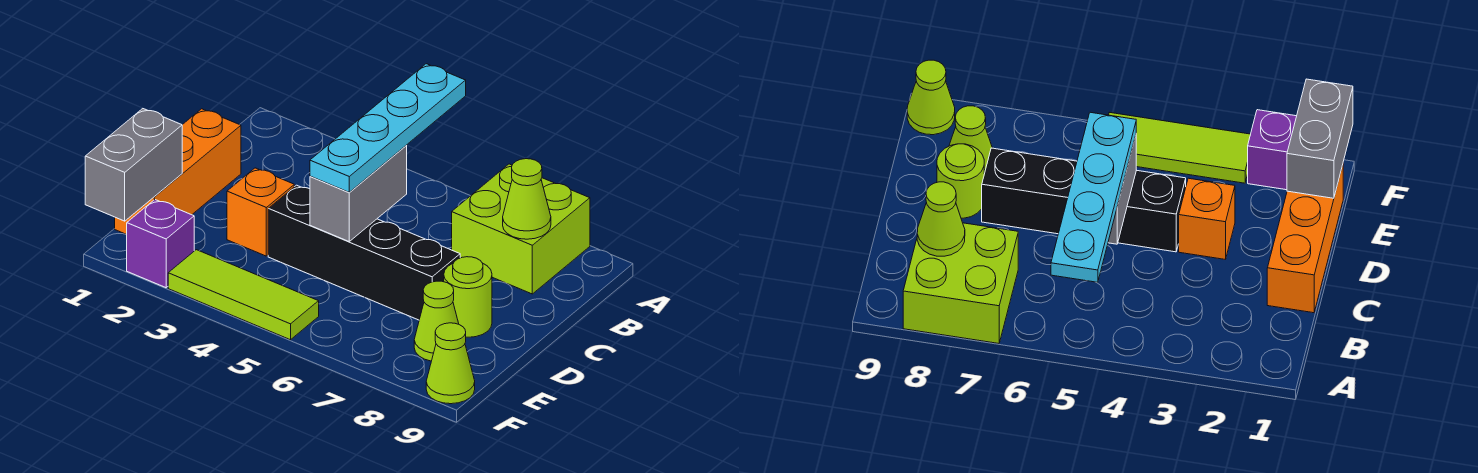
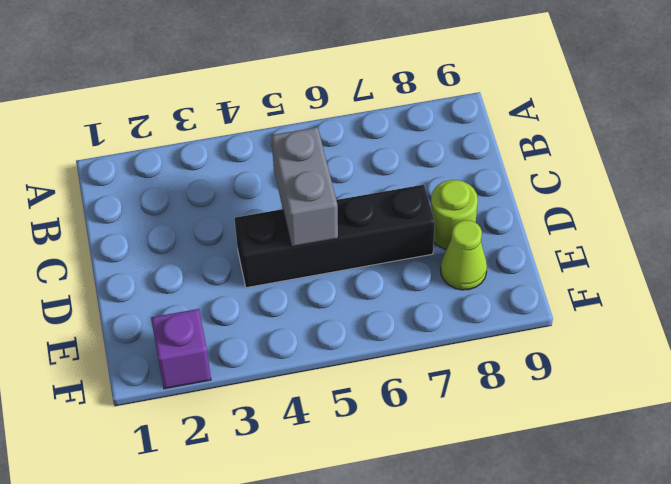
none -> lime brick A7:B8 level 1
none -> orange brick C1:E1 level 1
none -> orange brick D3 level 1

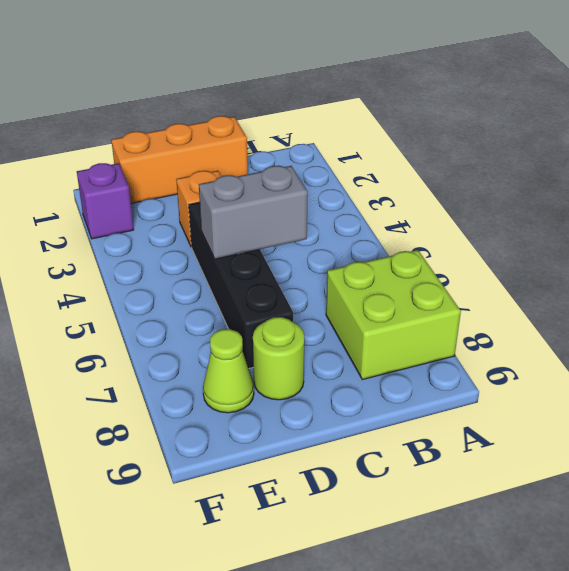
none -> lime tile F3:F5 level 1
none -> lime cone F9 level 1
none -> lime cone B8 level 2

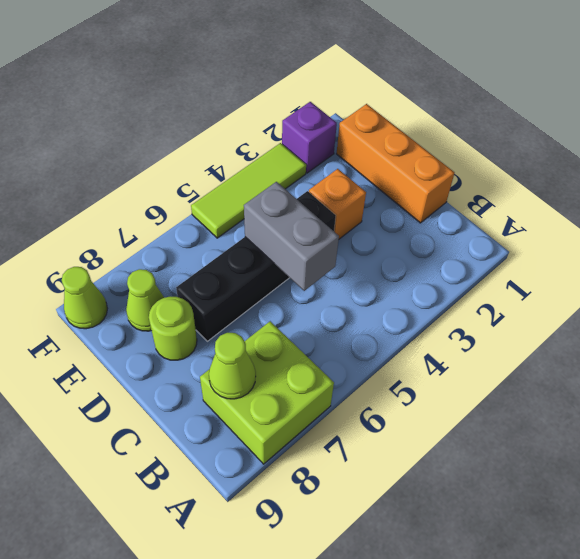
none -> grey brick E1:F1 level 2
none -> cyan plate A5:D5 level 3

